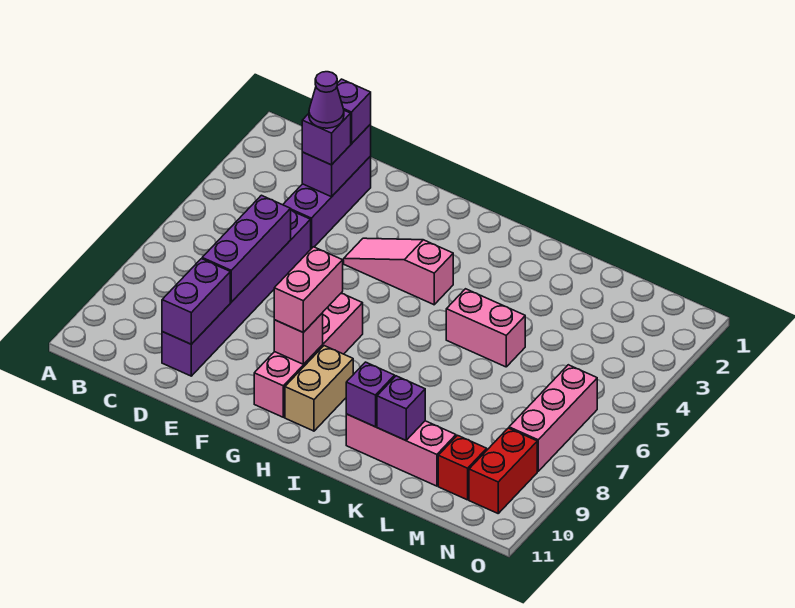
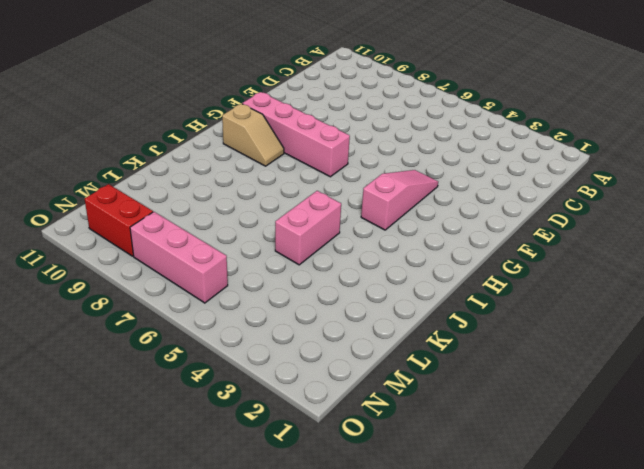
tan slope H9:H10 level 1 top 10 -> tan brick H9:H10 level 1
none -> purple brick D2:D4 level 1
none -> purple brick D5:D10 level 1
none -> pink brick J10:L10 level 1

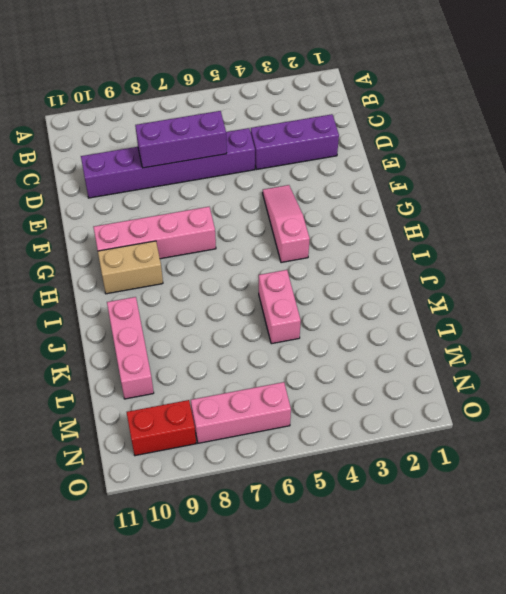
none -> red brick M10 level 1
none -> purple brick D2:D3 level 2
none -> purple brick D9:D10 level 2

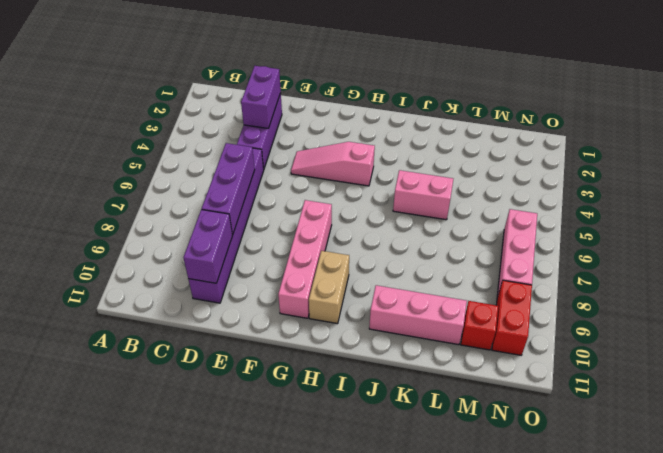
none -> pink brick G9 level 2
none -> purple brick J10 level 2
none -> purple brick K10 level 2

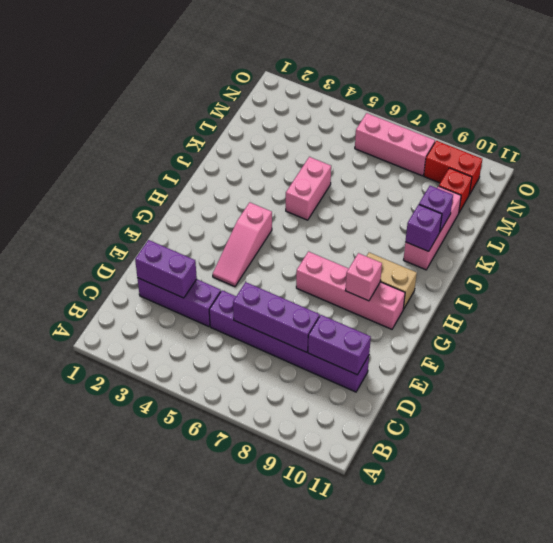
none -> purple brick D2 level 3
none -> purple brick D3 level 3
none -> pink brick G8:G9 level 3

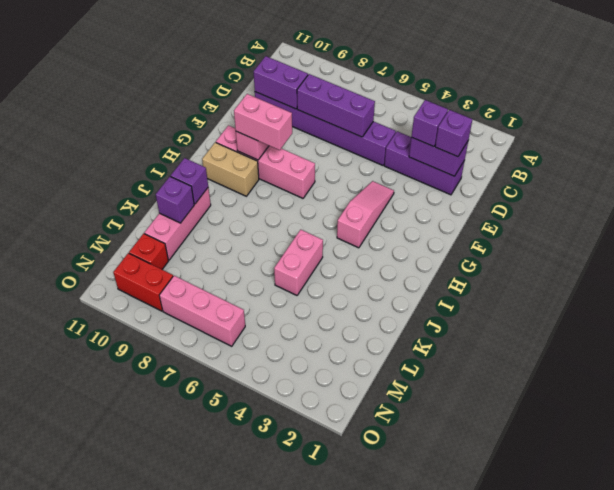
none -> purple cone D3 level 4

